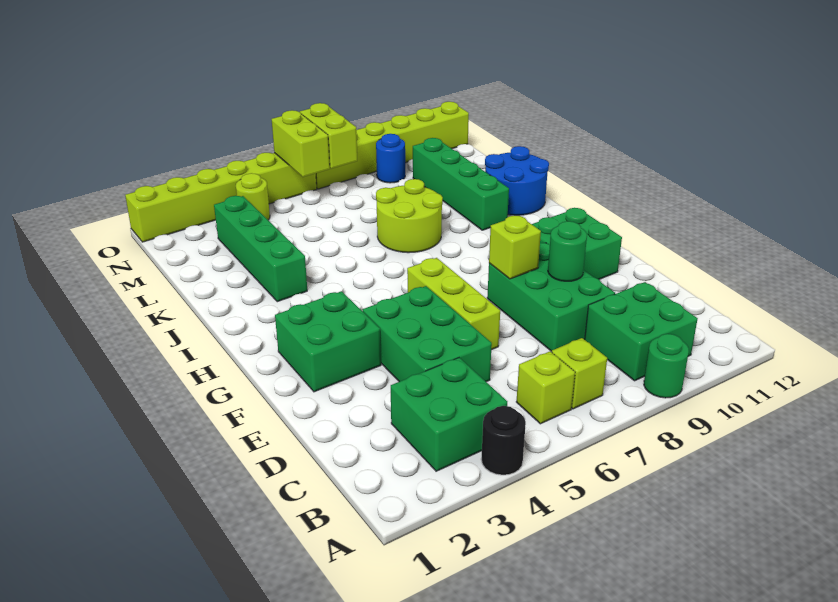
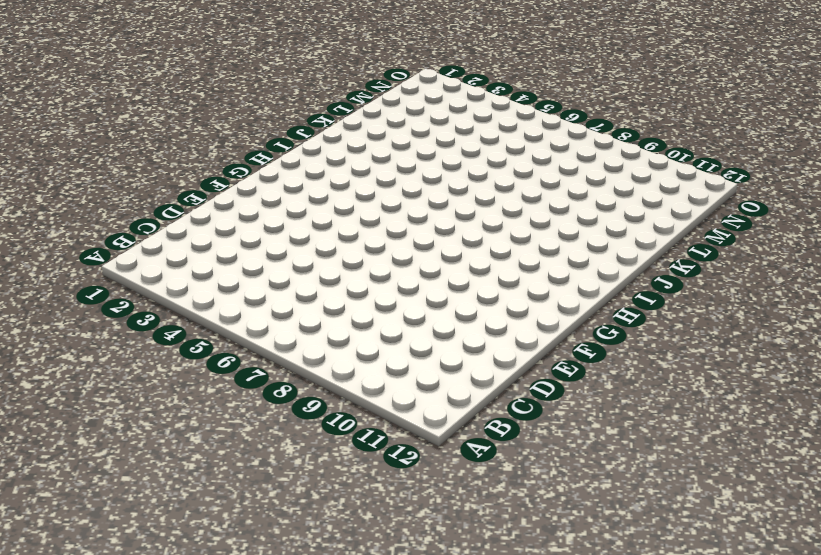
none -> black round brick A4 level 1
none -> green round brick A9 level 1
none -> green brick B3:C4 level 1

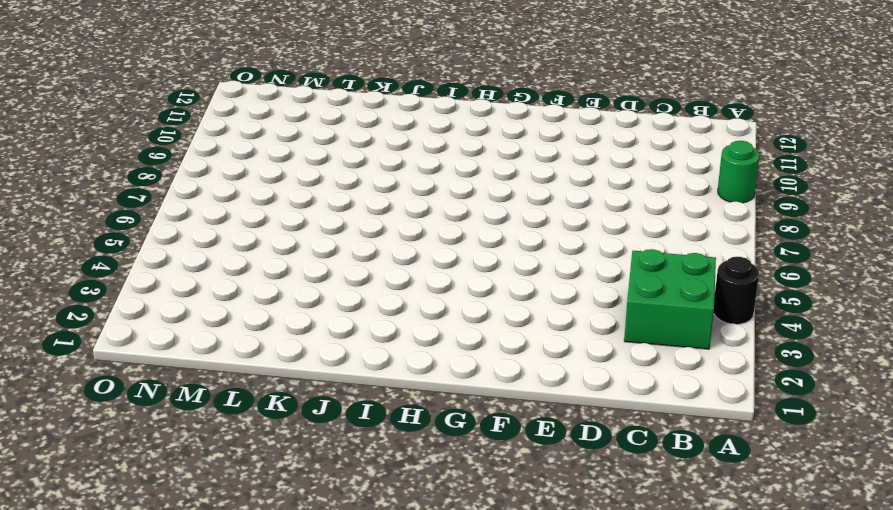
none -> lime brick B6 level 1
none -> lime brick B7 level 1
none -> green brick B9:C10 level 1

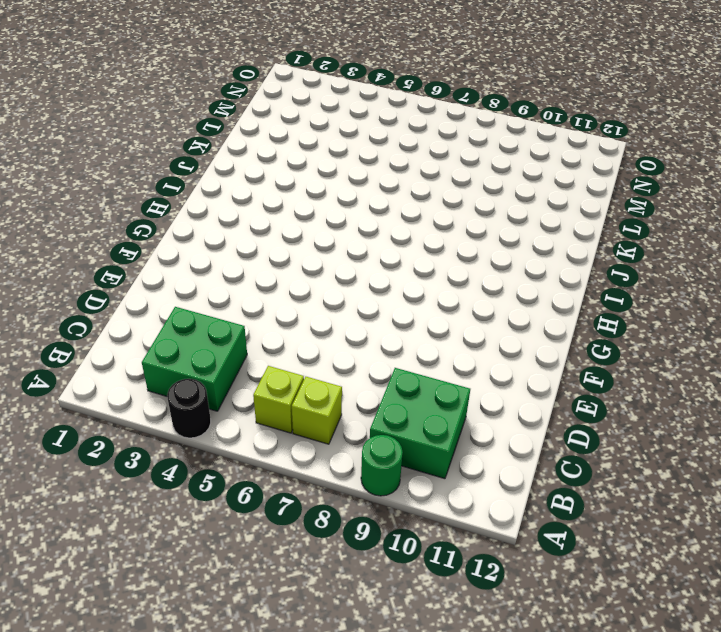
none -> green brick D4:F5 level 1
none -> green brick D8:F9 level 1
none -> lime brick E6:G6 level 1

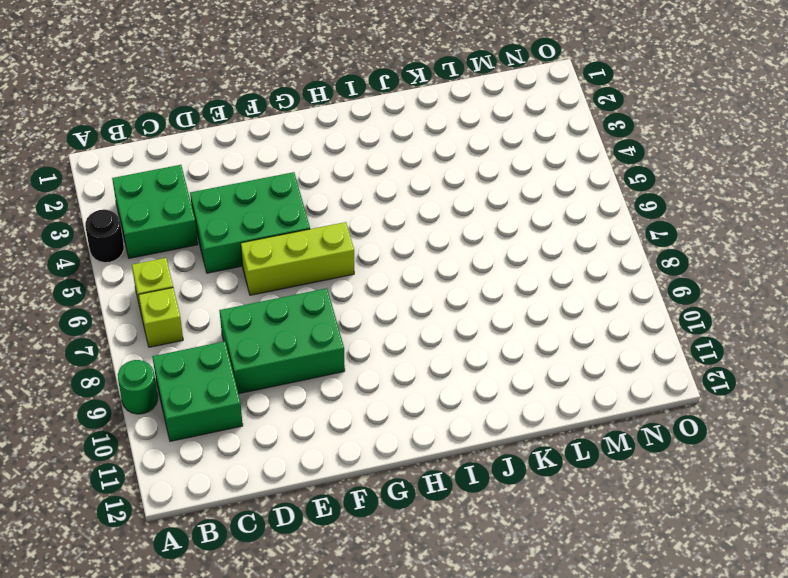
none -> green brick F2:G3 level 1
none -> green brick F10:G11 level 1
none -> green brick J3:M3 level 1

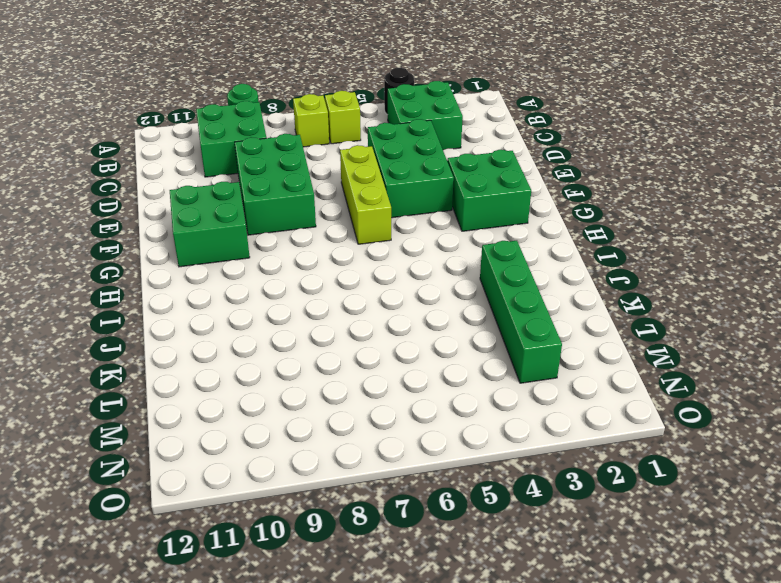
none -> lime round brick J7:K8 level 1
none -> green brick J10:M10 level 1
none -> blue round brick J11:K12 level 1

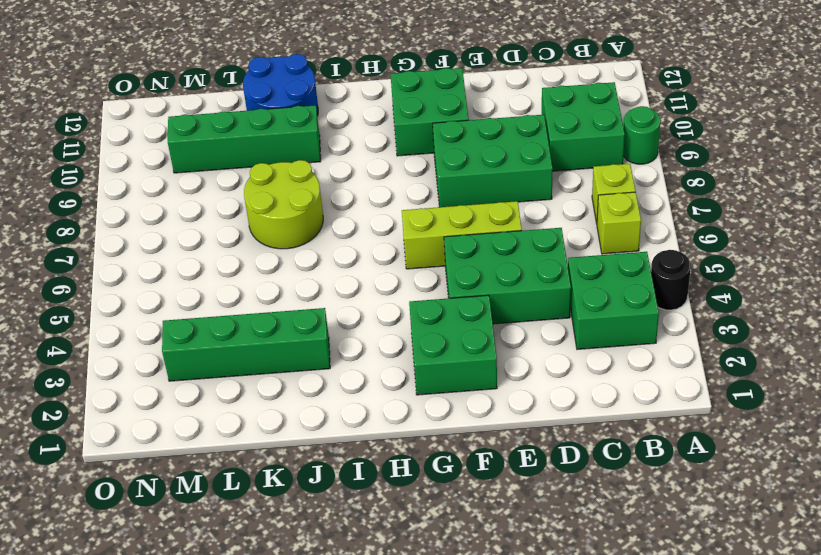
none -> lime round brick N4 level 1
none -> blue round brick N9 level 1
none -> lime brick O1:O6 level 1

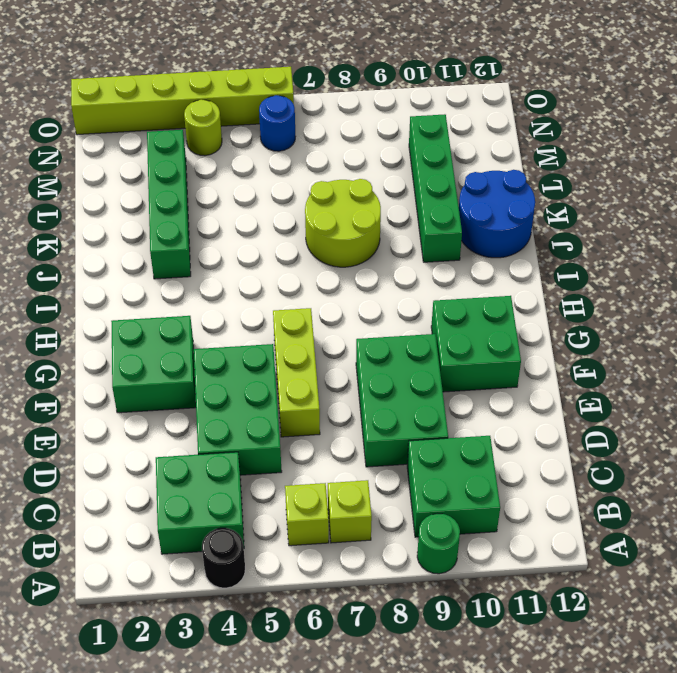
blue round brick N6 level 1 -> blue round brick N9 level 1
none -> lime brick O7:O12 level 1
none -> green round brick E9 level 2
none -> lime brick F8 level 2

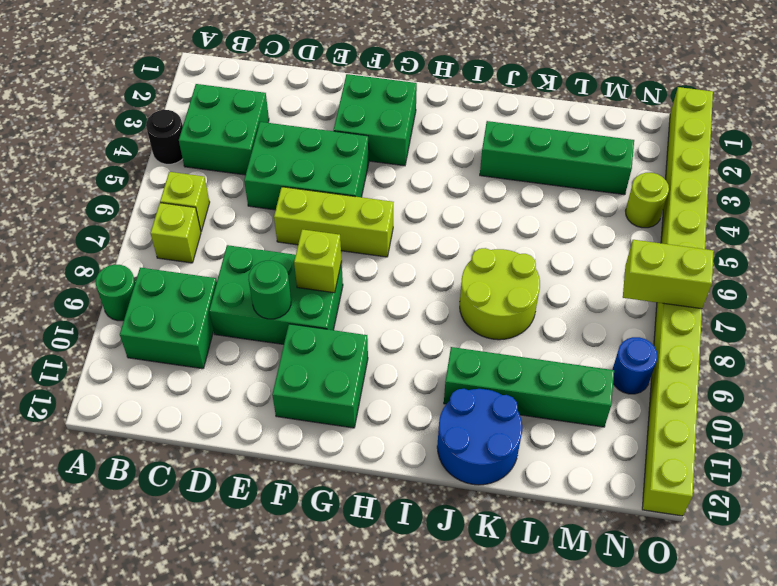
none -> lime brick N6:O6 level 2

